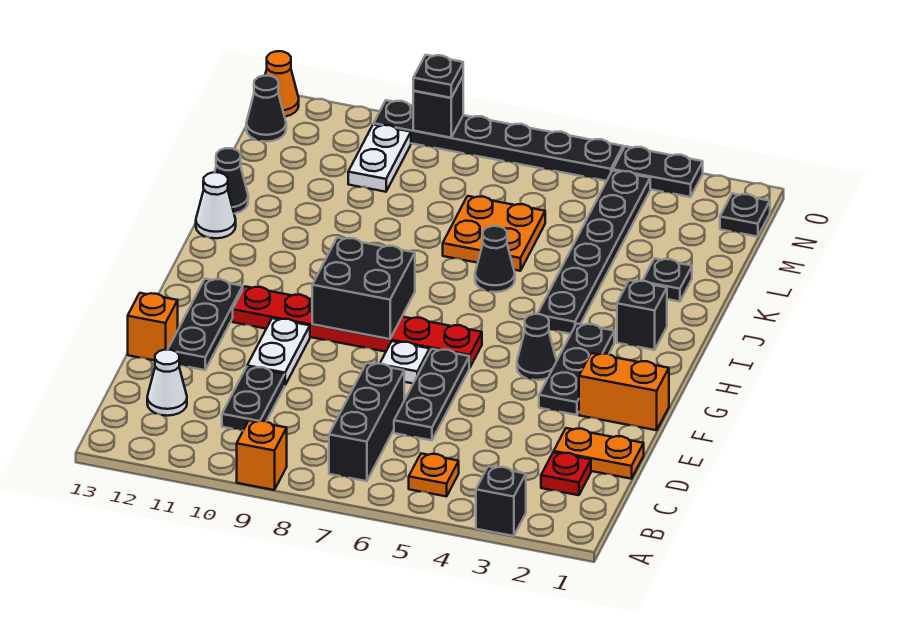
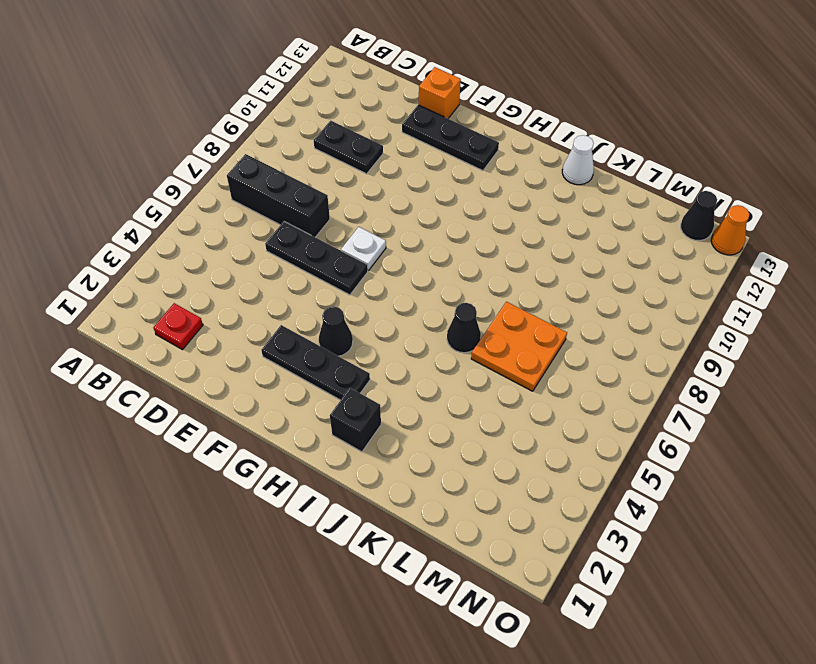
none -> black brick A3 level 1
none -> orange brick A9 level 1
none -> orange plate B5 level 1
none -> white cone C12 level 1

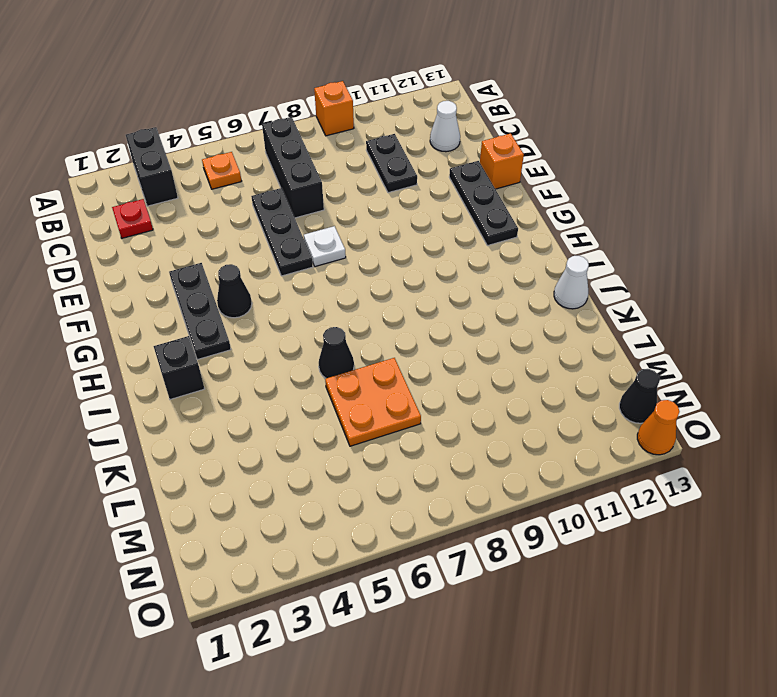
black brick A3:B3 level 1 -> black brick A3 level 1
none -> orange plate D1:D2 level 1
none -> white plate E10:F10 level 1
none -> orange brick F1:F2 level 1
none -> red plate G6:G11 level 1

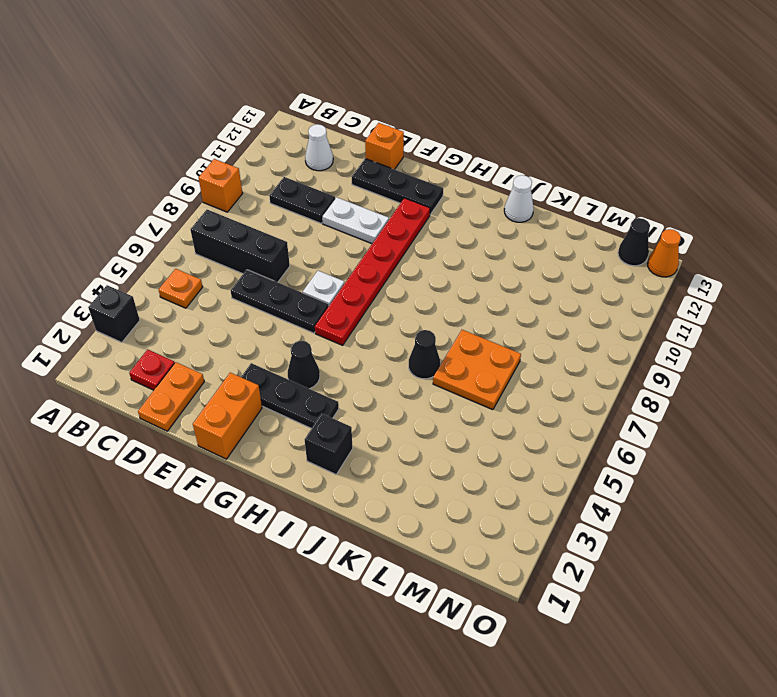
none -> black plate I4:N4 level 1
none -> black plate K2 level 1
none -> black cone K13 level 1
none -> white plate M10:N10 level 1

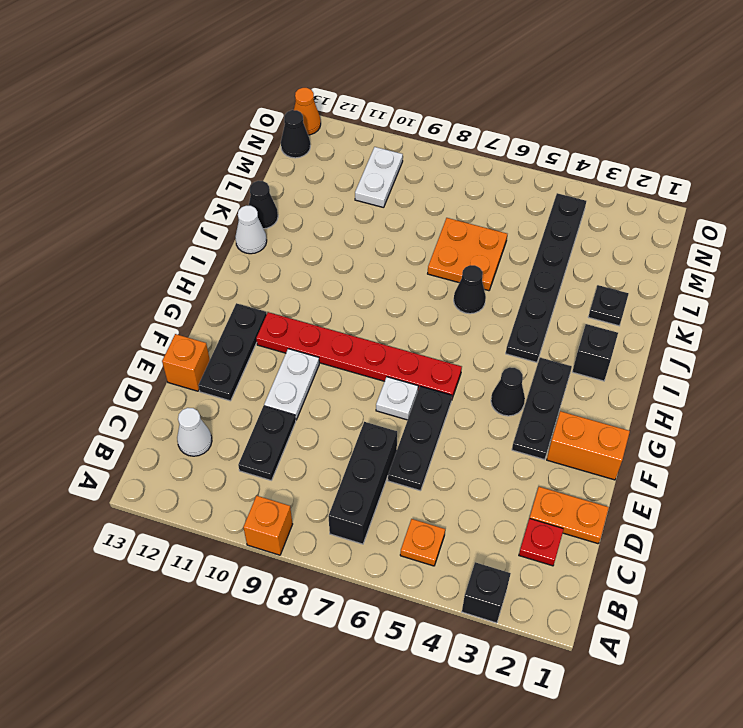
none -> black plate N1 level 1
none -> black plate O3:O4 level 1
none -> black plate O5:O10 level 1
none -> black brick G8:H9 level 2

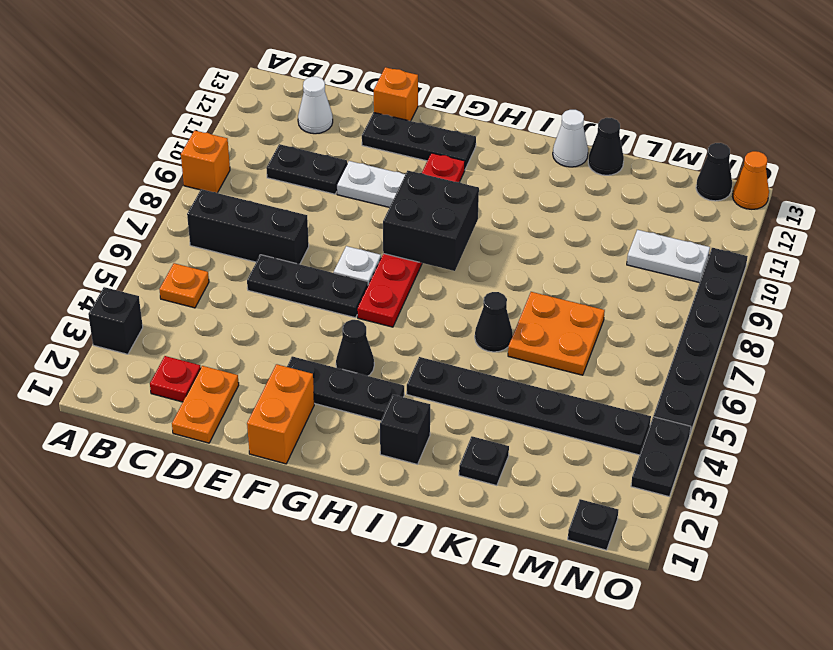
none -> black brick O9 level 2
none -> black plate O9 level 3

